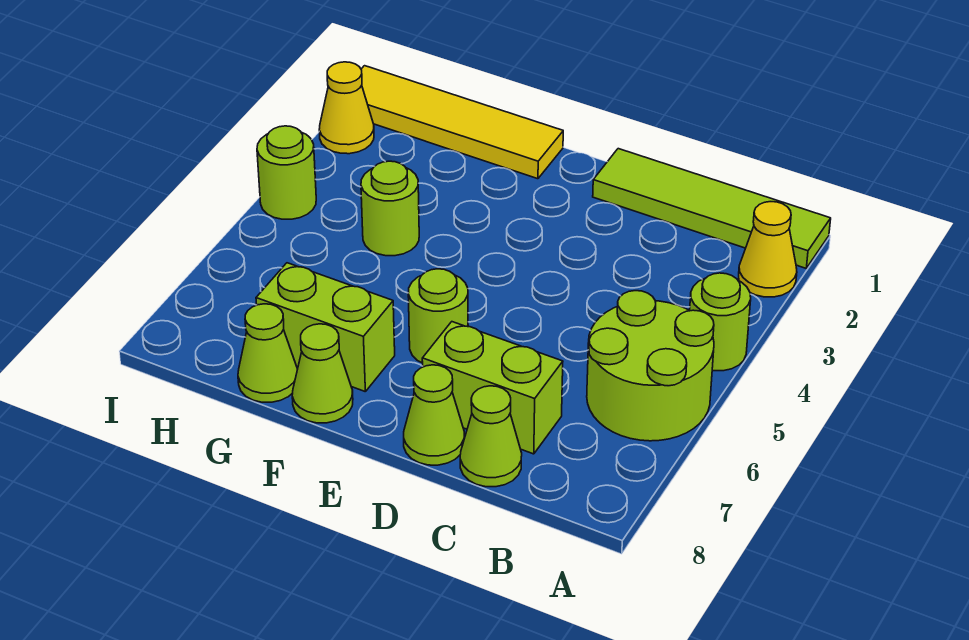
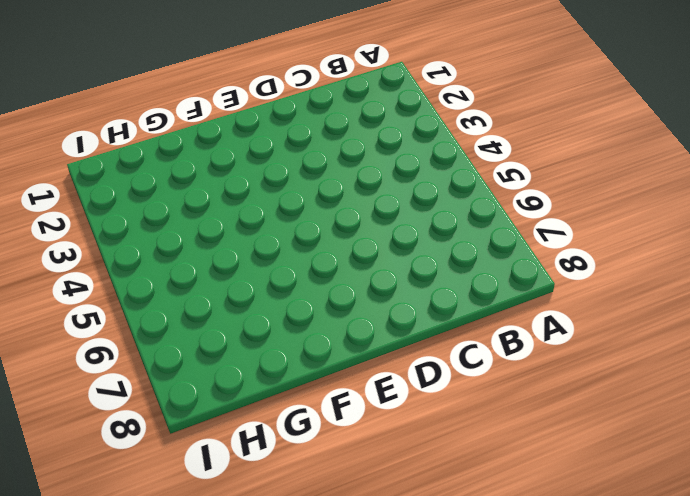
none -> lime tile A1:D1 level 1
none -> yellow cone A2 level 1
none -> lime round brick A4 level 1

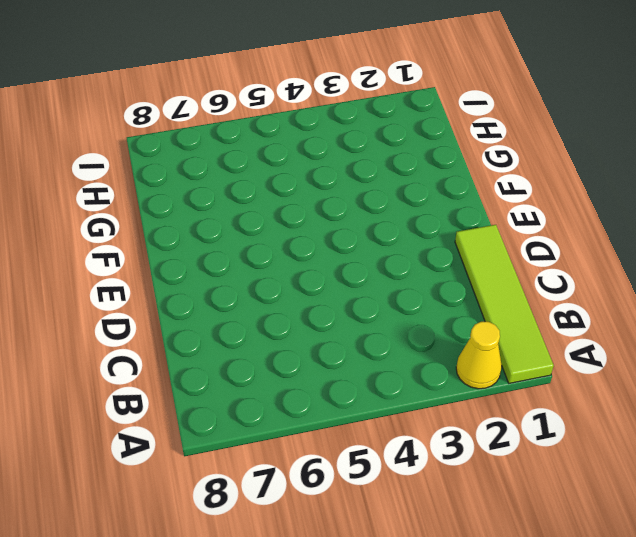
none -> lime round brick A4 level 1
none -> lime round brick A5:B6 level 1
none -> lime brick C7:D7 level 1

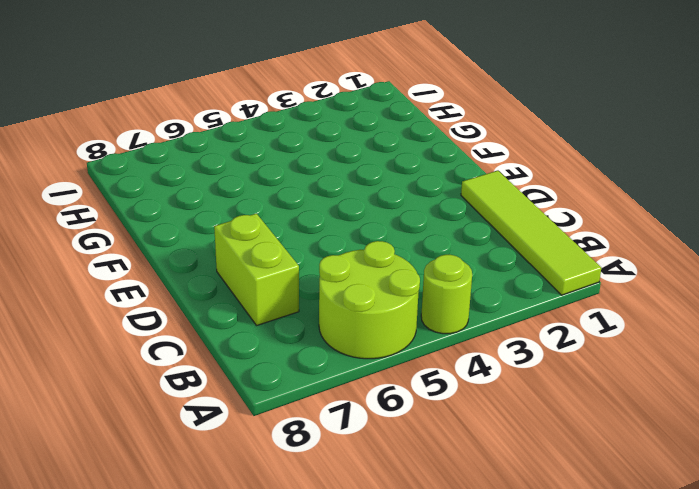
none -> yellow cone A2 level 1
none -> lime cone C8 level 1
none -> lime cone D8 level 1

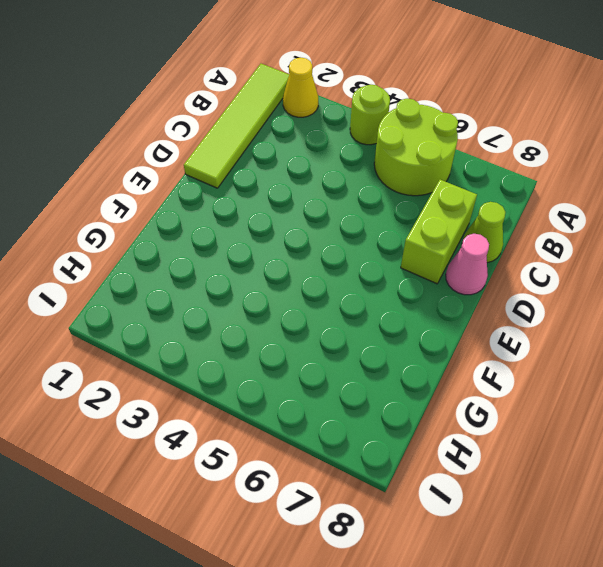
pink cone D8 level 1 -> lime cone D8 level 1
none -> lime round brick E6 level 1
none -> yellow tile F1:I1 level 1
none -> lime brick F7:G7 level 1

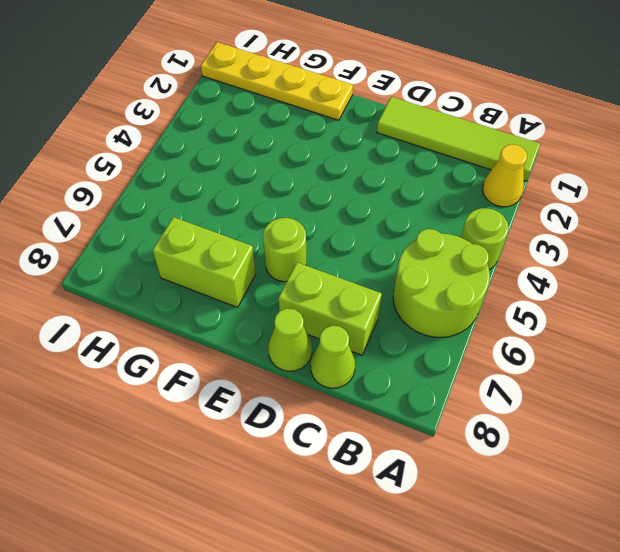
yellow plate F1:I1 level 1 -> yellow tile F1:I1 level 1
none -> lime cone F8 level 1
none -> lime round brick G4 level 1
none -> lime cone G8 level 1

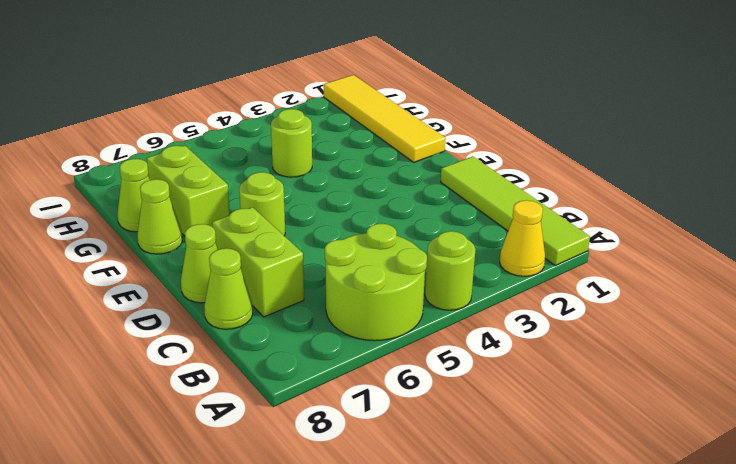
none -> yellow cone I2 level 1
none -> lime round brick I4 level 1

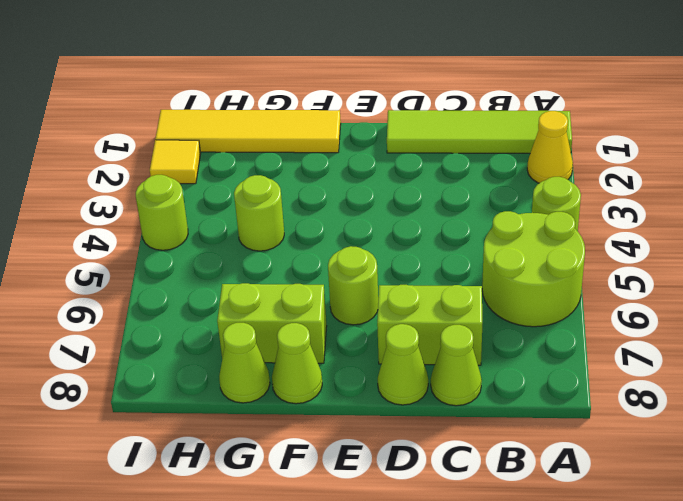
yellow tile I2 level 1 -> yellow cone I2 level 1

